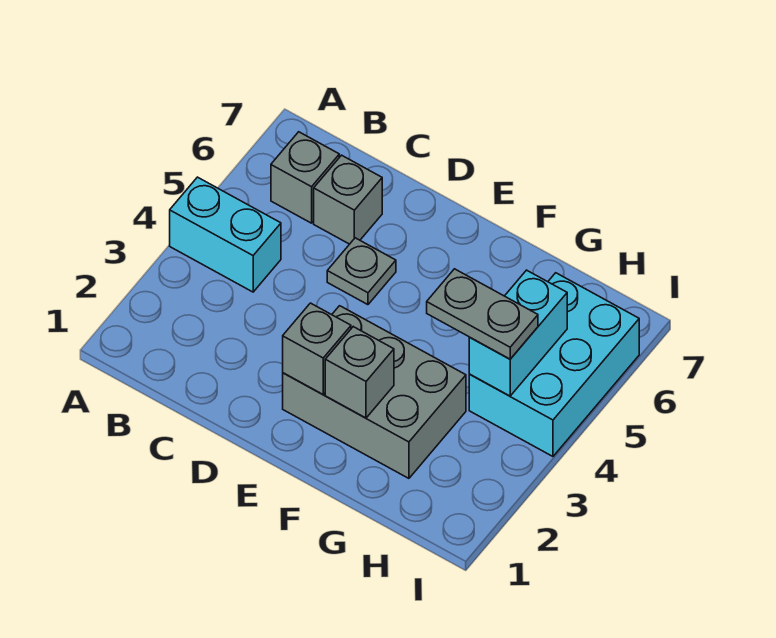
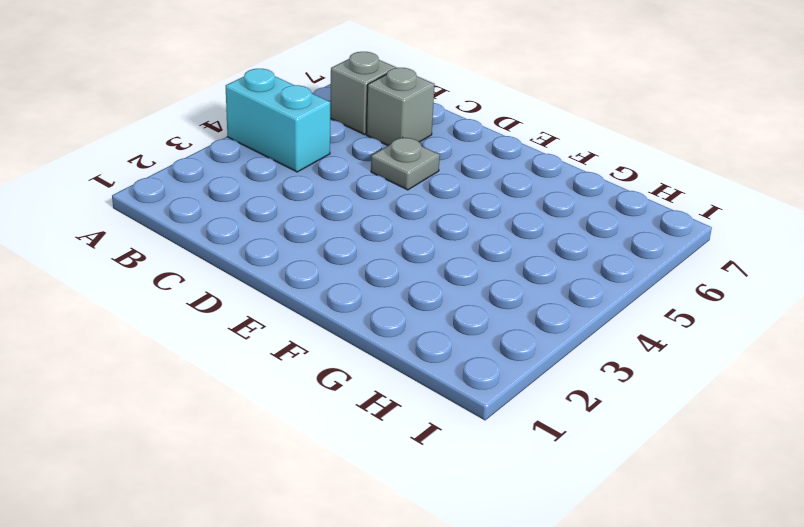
none -> grey brick E2:G3 level 1
none -> cyan brick H4:I6 level 1

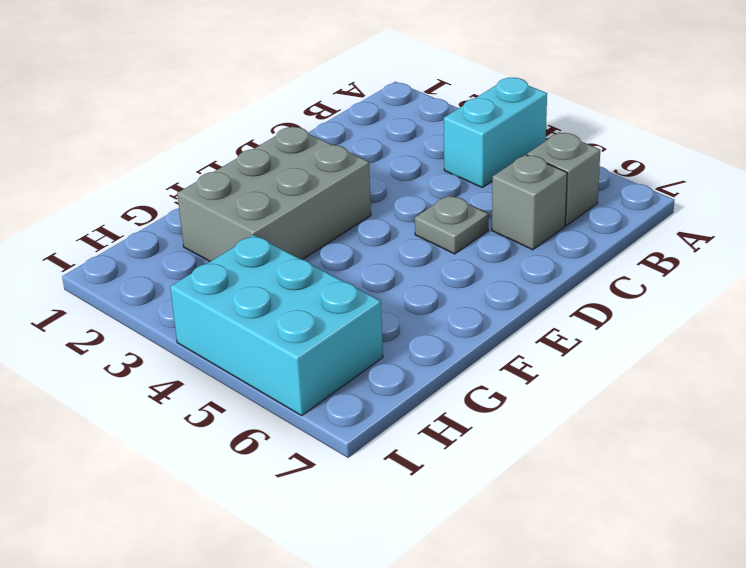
none -> grey brick E2 level 2
none -> grey brick F2 level 2

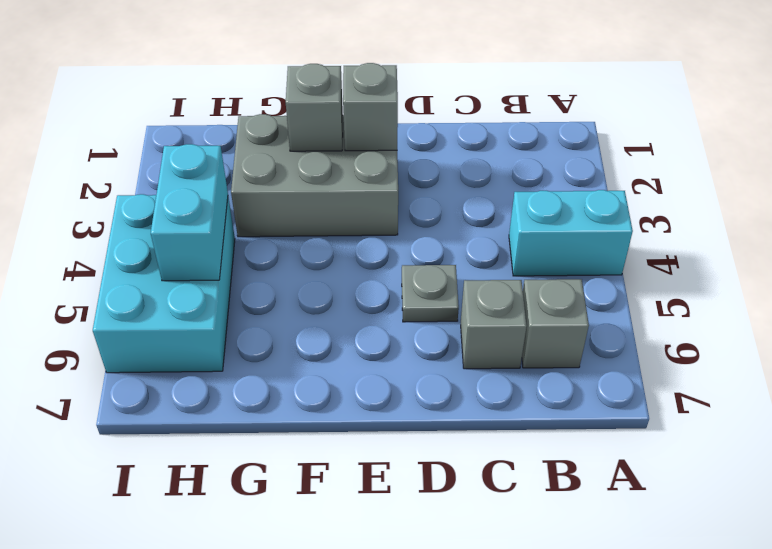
none -> grey plate G4:H4 level 3

